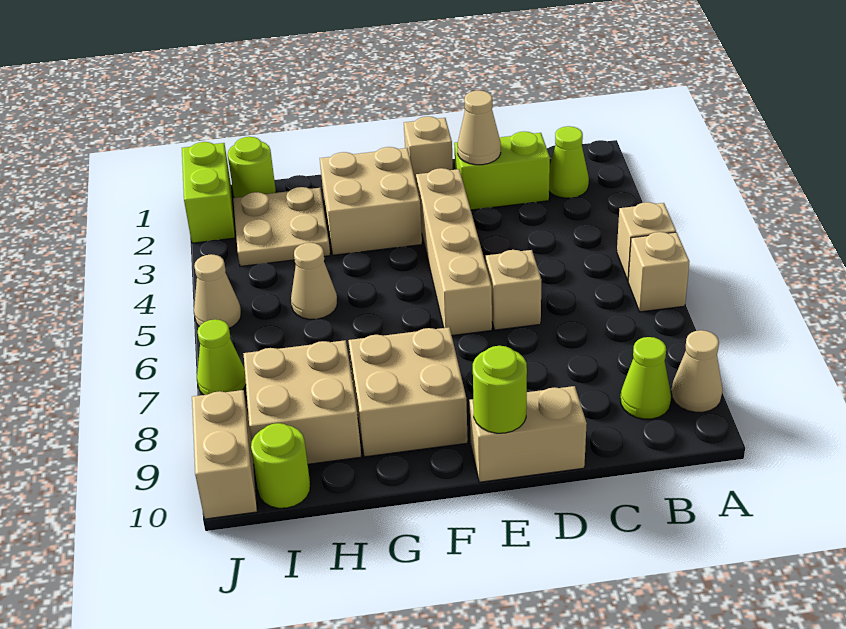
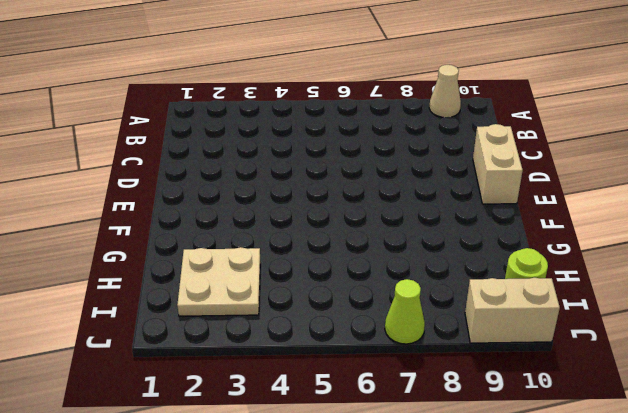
none -> tan brick A5 level 1
none -> tan brick A6 level 1
none -> lime cone B2 level 1

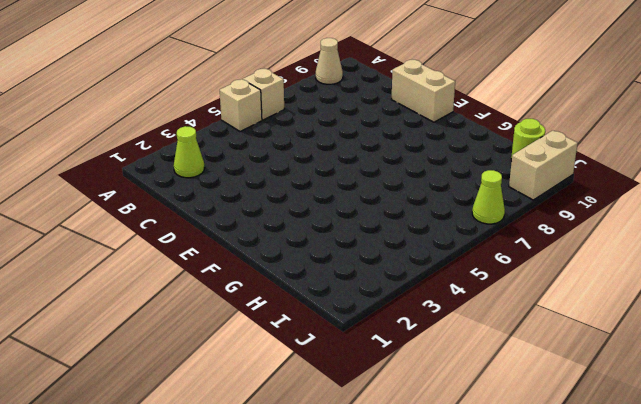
none -> lime cone B9 level 1
none -> lime brick C2:D2 level 1
none -> tan brick D6 level 1

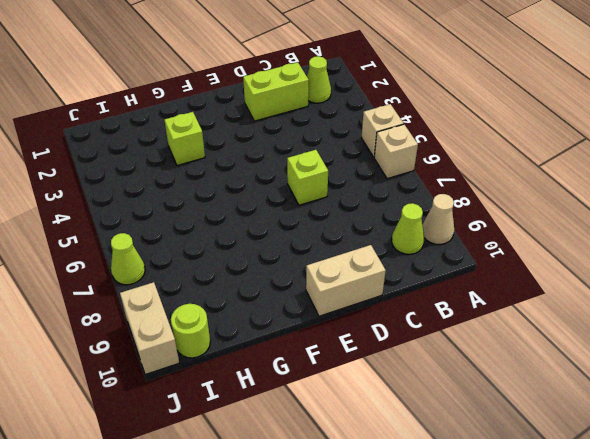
lime brick D6 level 1 -> tan brick D6 level 1
lime brick G3 level 1 -> tan brick F2:G3 level 1
none -> tan brick E1 level 1
none -> tan brick E3:E6 level 1
none -> tan brick F8:G9 level 1

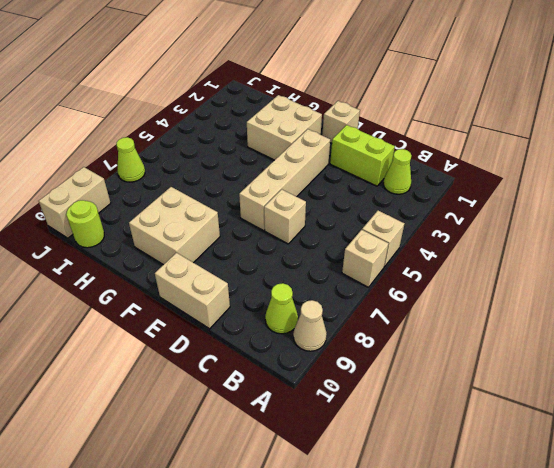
none -> tan plate H2:I3 level 1
none -> tan cone H5 level 1
none -> tan brick H8:I9 level 1

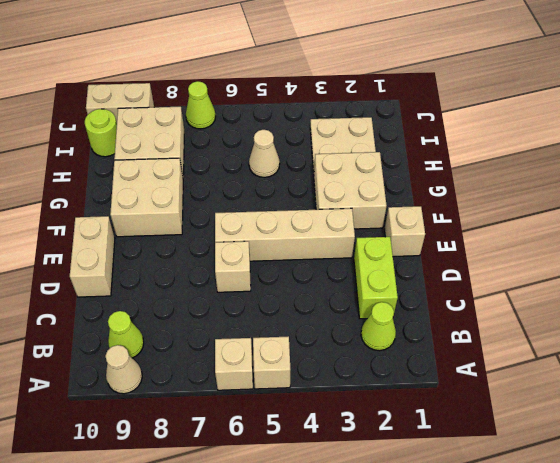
none -> lime round brick I1 level 1
none -> lime brick J1:J2 level 1
none -> tan cone J5 level 1

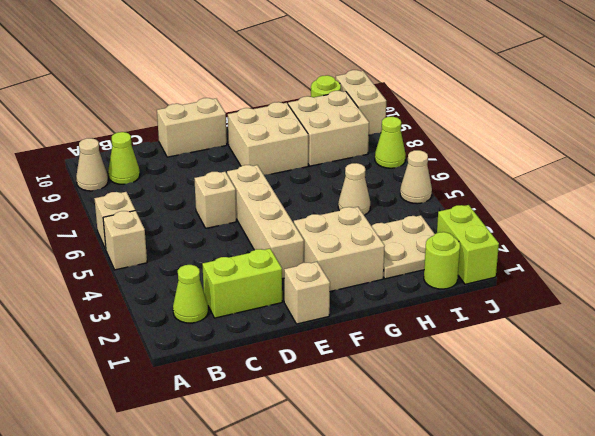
none -> tan cone D2 level 2
none -> lime round brick E10 level 2

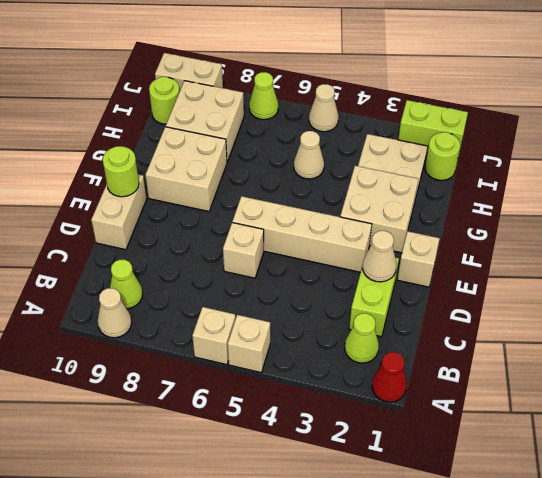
red cone A1 level 1 -> none

